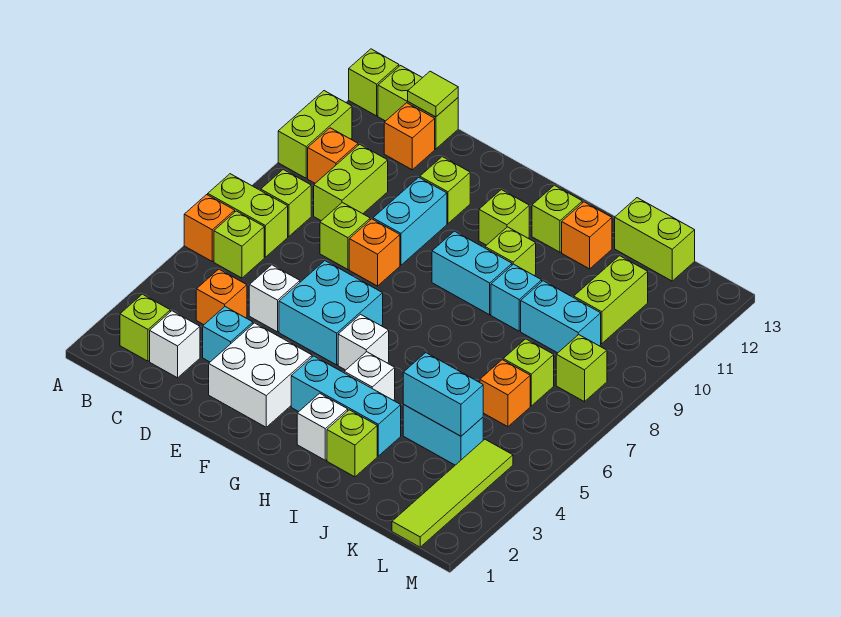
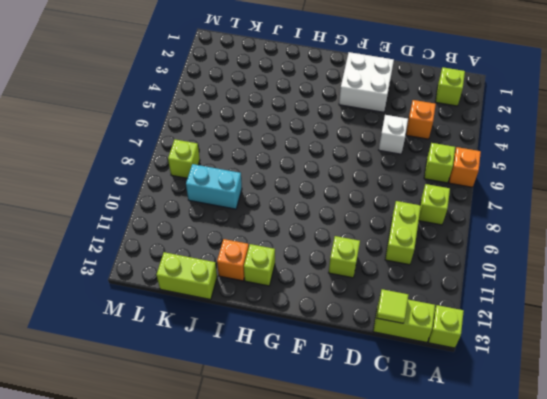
none -> lime brick A7:B7 level 1
none -> lime brick A10:A11 level 1
none -> orange brick B10 level 1
none -> white brick C2 level 1

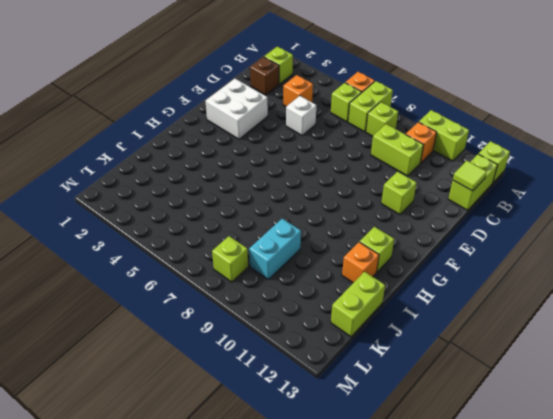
brown brick C2 level 1 -> white brick C2 level 1
none -> orange brick C12 level 1
none -> cyan brick D3 level 1
none -> lime brick D8 level 1
none -> cyan brick E5:F6 level 1

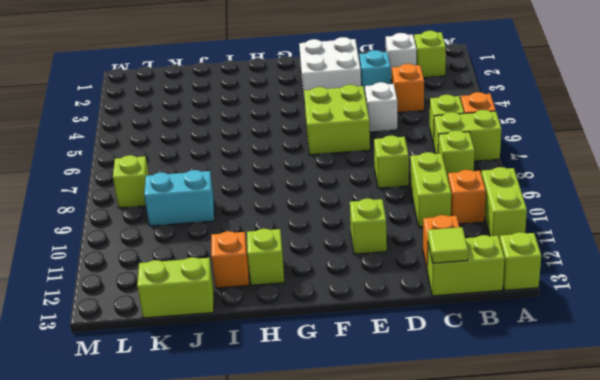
lime brick E5:F6 level 1 -> cyan brick E5:F6 level 1
none -> orange brick E8 level 1
none -> cyan brick E9:E10 level 1
none -> cyan brick G3:I3 level 1
none -> white brick G5 level 1

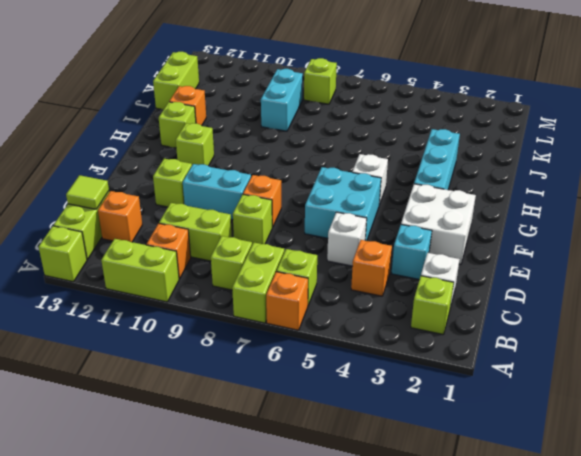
none -> cyan brick G9:H9 level 1
none -> white brick H2 level 1
none -> white brick H4 level 1
none -> lime brick H10 level 1

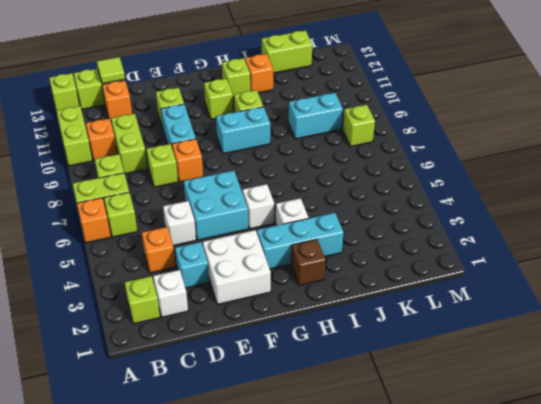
brown brick H2 level 1 -> white brick H2 level 1
none -> lime brick I2 level 1
none -> cyan brick I9 level 1
none -> cyan brick J4:K4 level 1
none -> orange brick K6 level 1

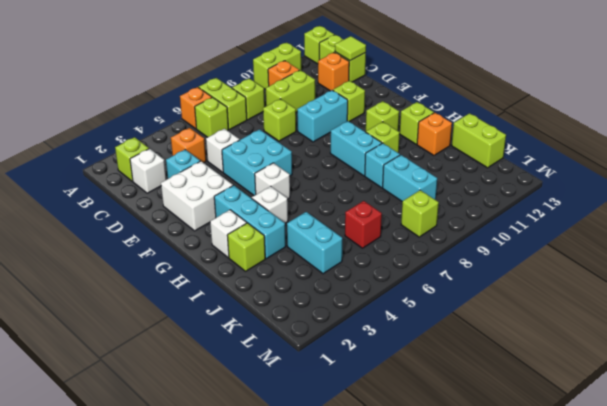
red brick K6 level 1 -> orange brick K6 level 1
none -> orange brick E8 level 1
none -> lime brick K7 level 1
none -> lime brick K10:K11 level 1
none -> lime tile L1:L4 level 1

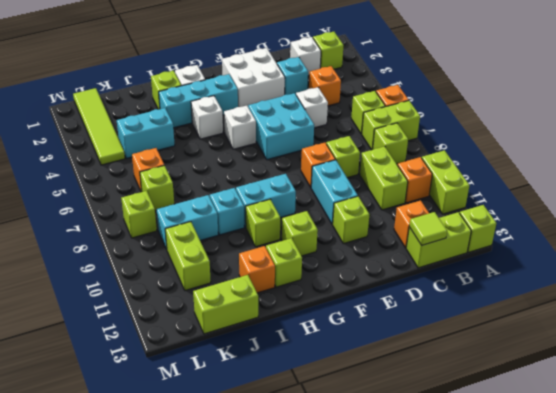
none -> cyan brick J4:K4 level 2

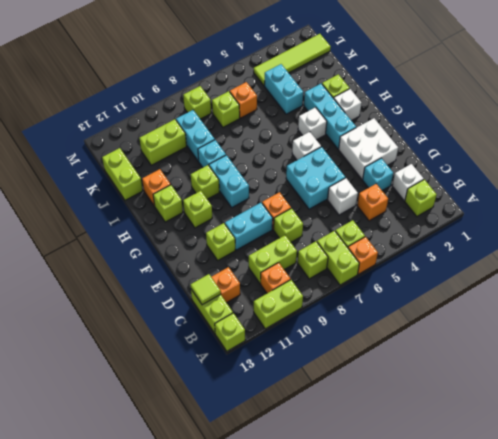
none -> cyan brick J4:K4 level 2

